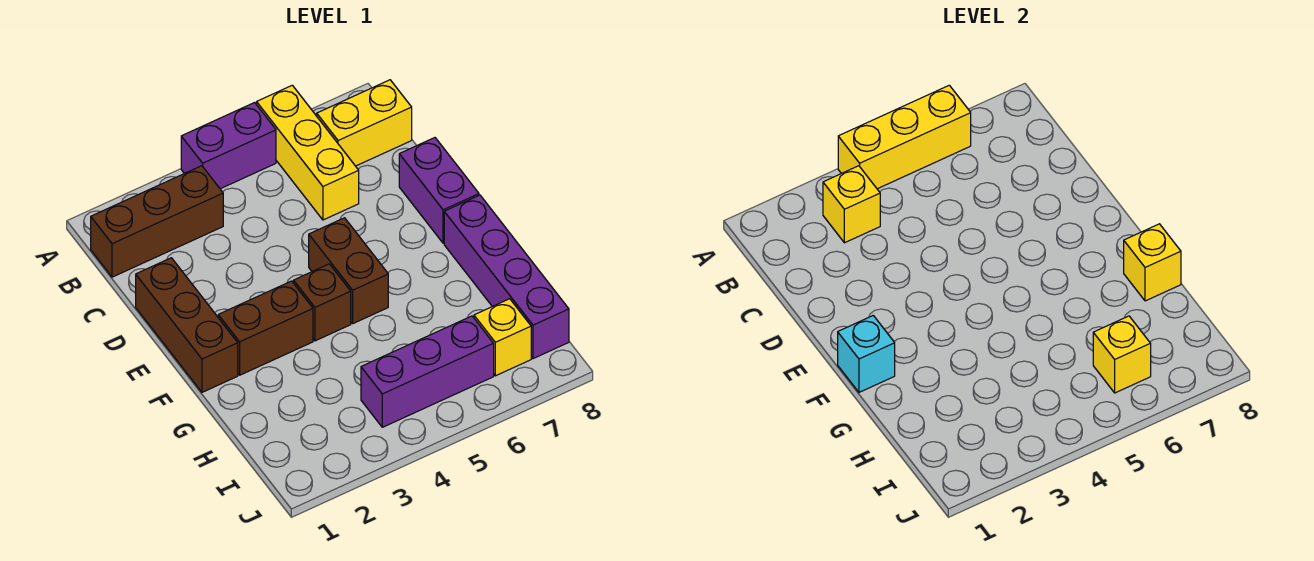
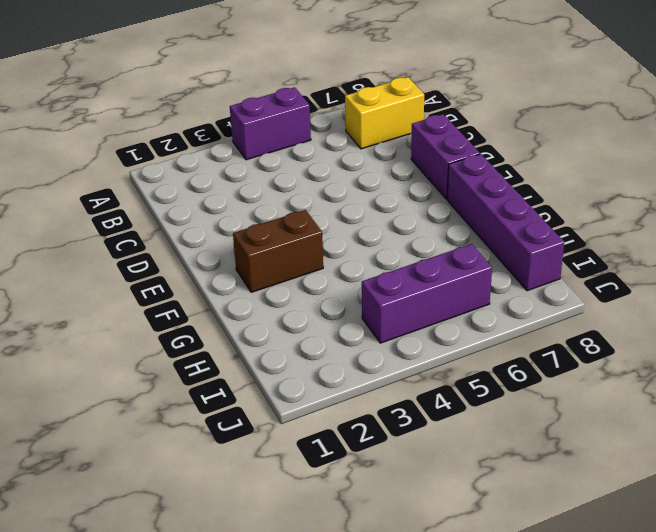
none -> yellow brick A6:C6 level 1
none -> brown brick B1:B3 level 1
none -> brown brick D1:F1 level 1

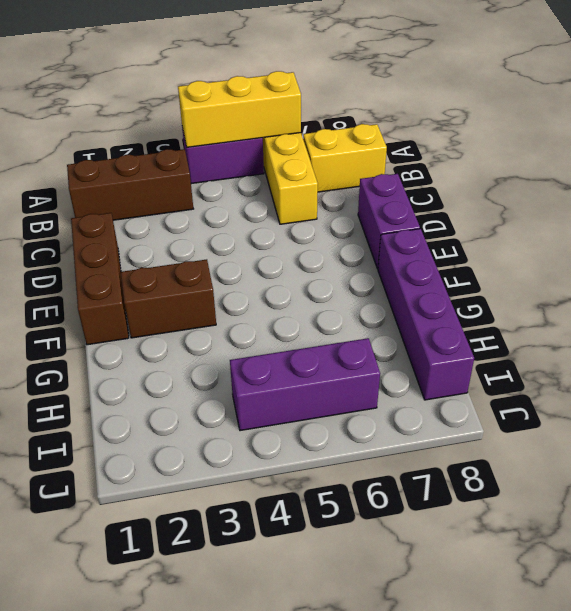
none -> brown brick E5:F5 level 1
none -> brown brick F4 level 1
none -> yellow brick I7 level 1

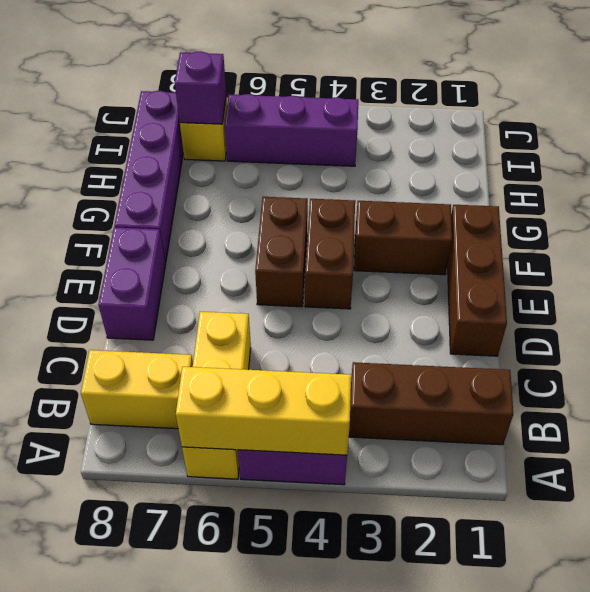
brown brick E4:F4 level 1 -> brown brick F4 level 1
purple brick I7 level 2 -> none
none -> yellow brick B3 level 2
none -> cyan brick F1 level 2
none -> yellow brick G8 level 2

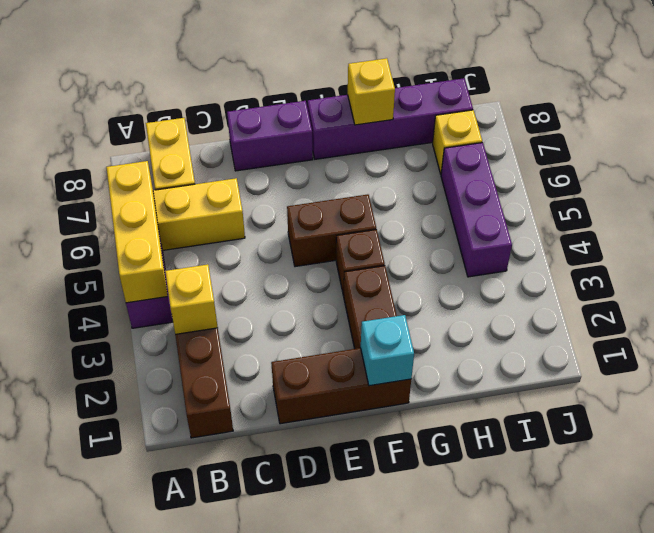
none -> yellow brick I6 level 2

